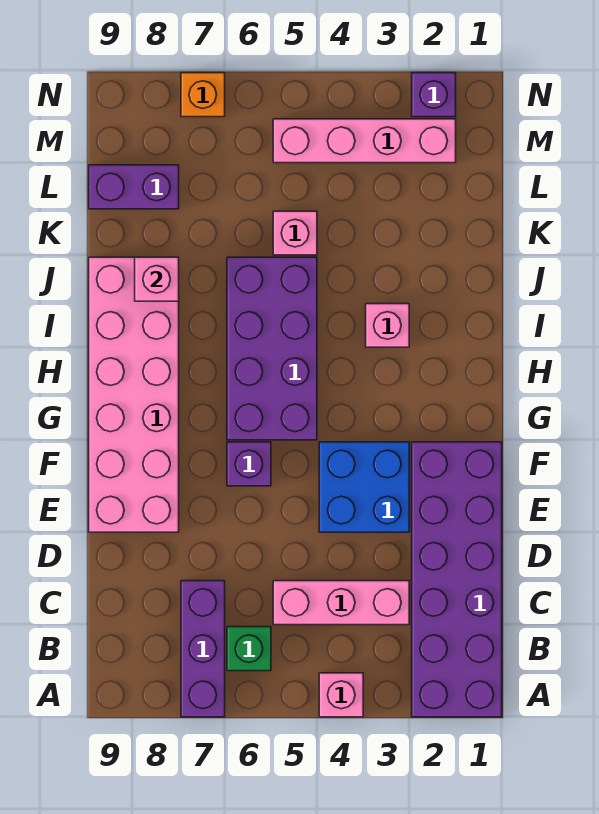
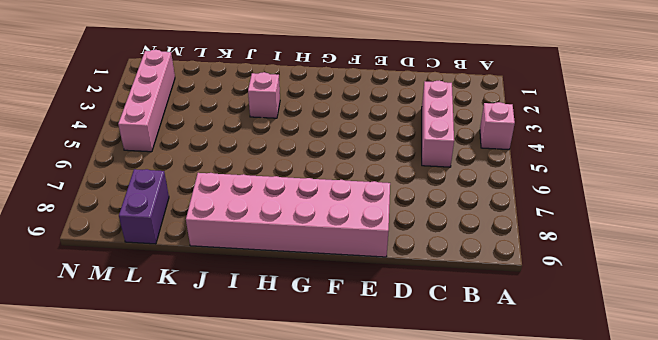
none -> purple brick A1:F2 level 1
none -> purple brick A7:C7 level 1
none -> green brick B6 level 1

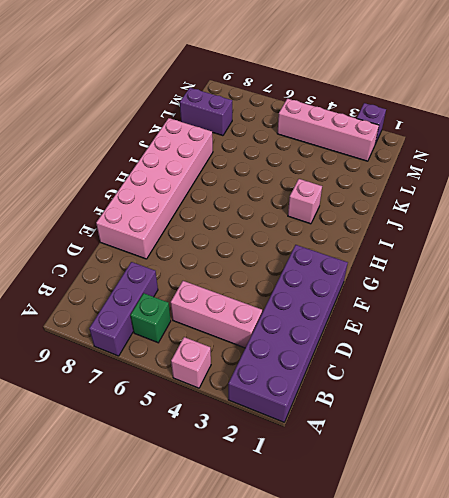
none -> blue brick E3:F4 level 1
none -> purple brick F6 level 1
none -> purple brick G5:J6 level 1

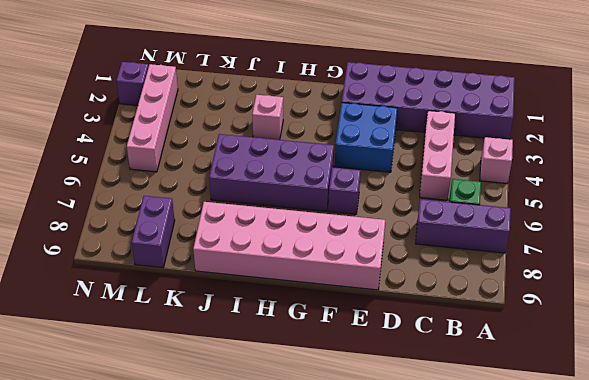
none -> pink brick K5 level 1
none -> orange brick N7 level 1
none -> pink brick J8 level 2

